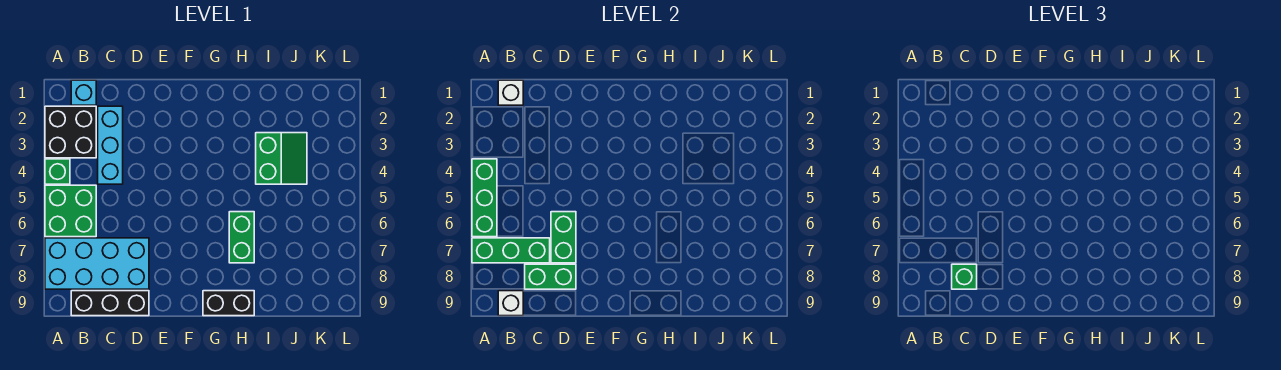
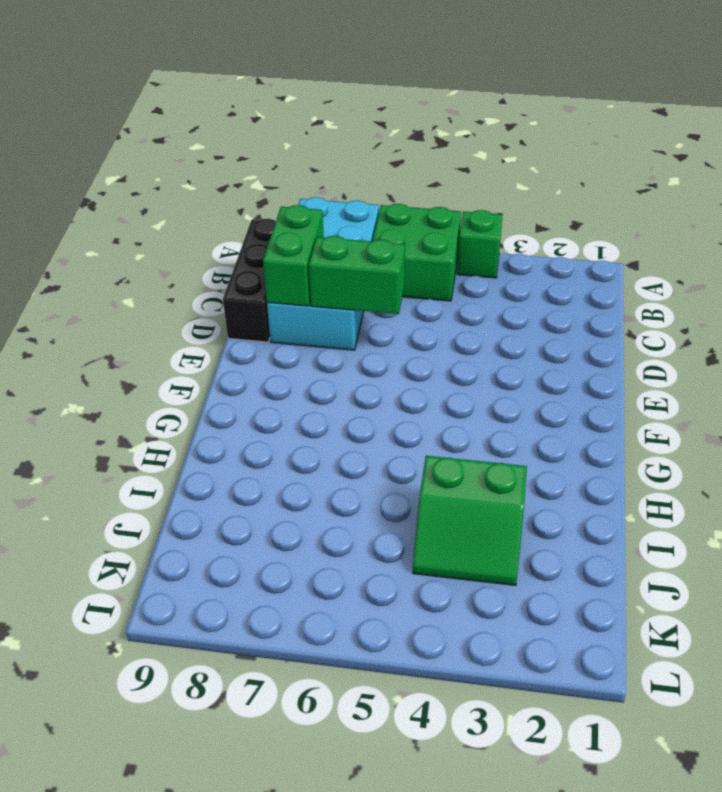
none -> black brick A2:B3 level 1
none -> cyan brick B1 level 1
none -> cyan brick C2:C4 level 1

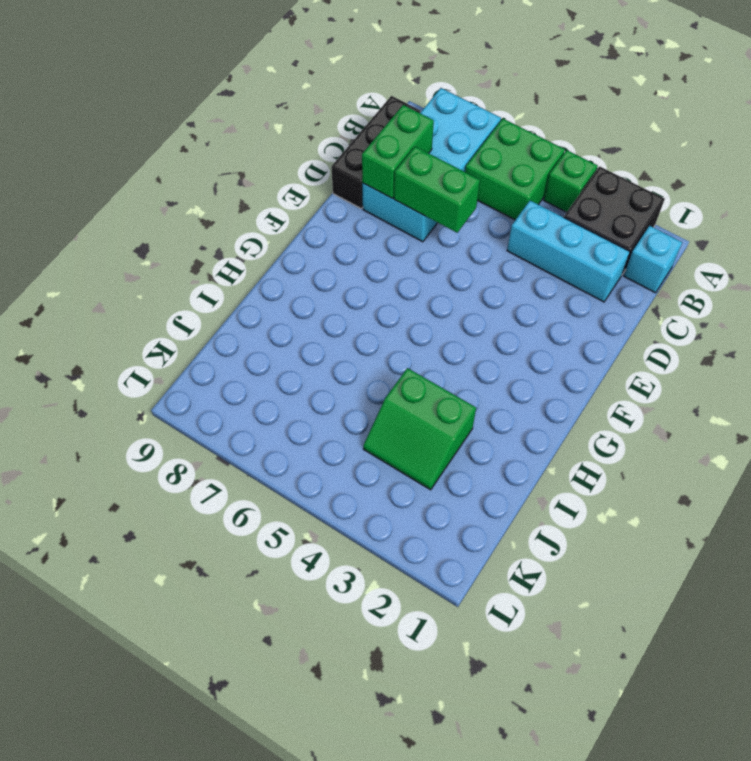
none -> black brick G9:H9 level 1
none -> green brick H6:H7 level 1
none -> green brick A4:A6 level 2

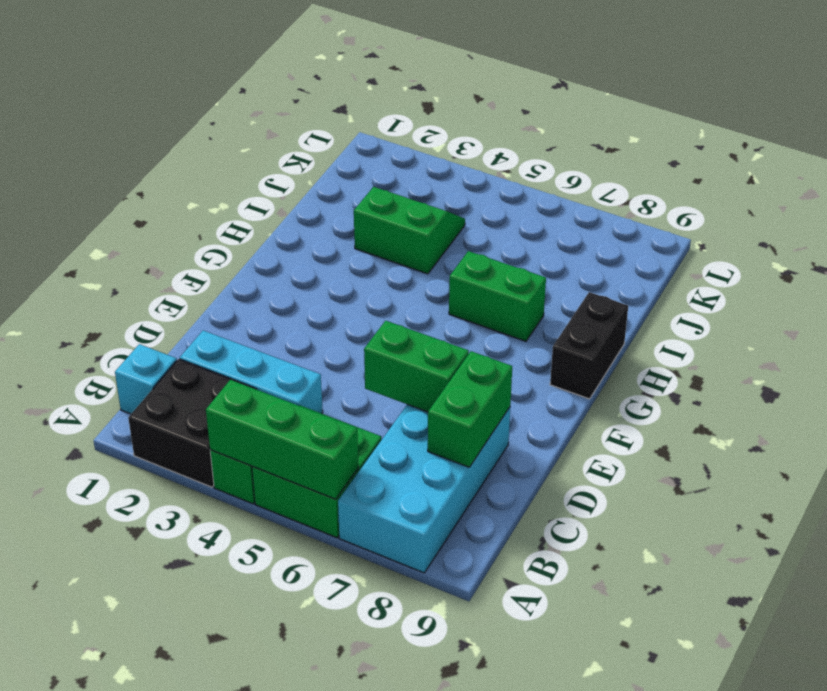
none -> black brick B9:D9 level 1
none -> green brick A7:C7 level 2
none -> white brick B1 level 2

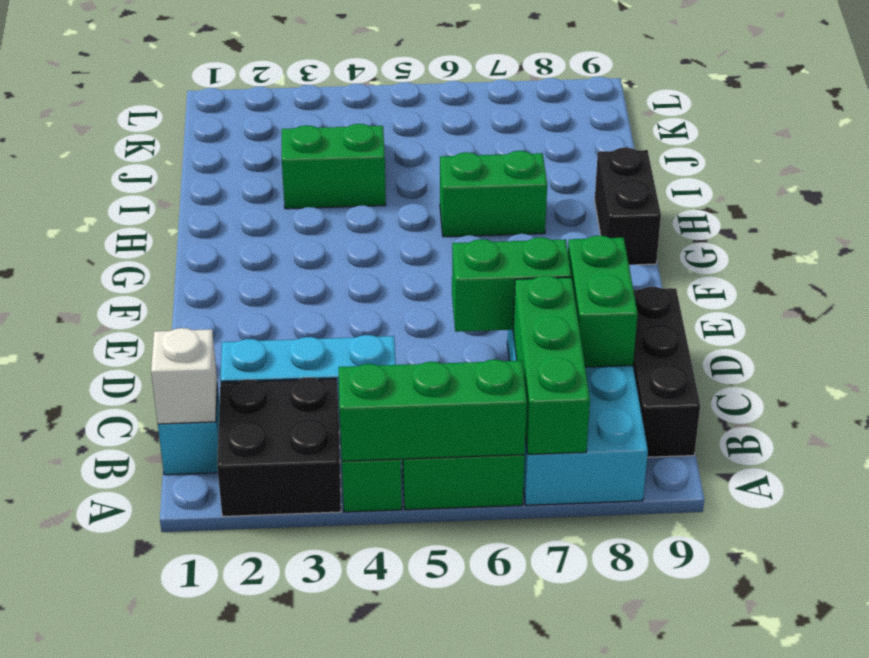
none -> white brick B9 level 2
none -> green brick C8 level 3

